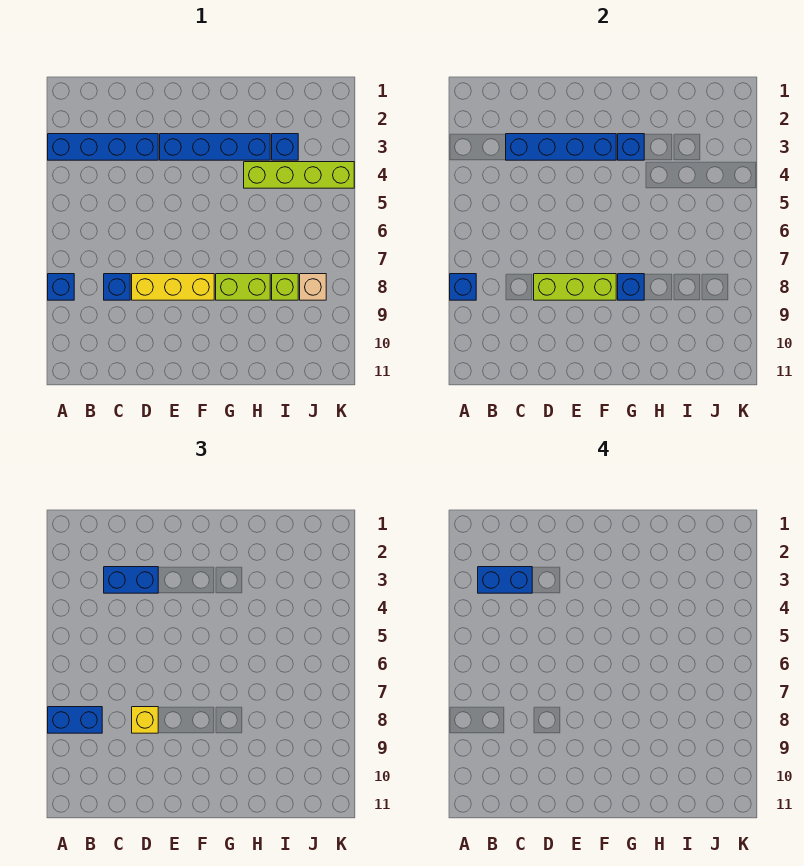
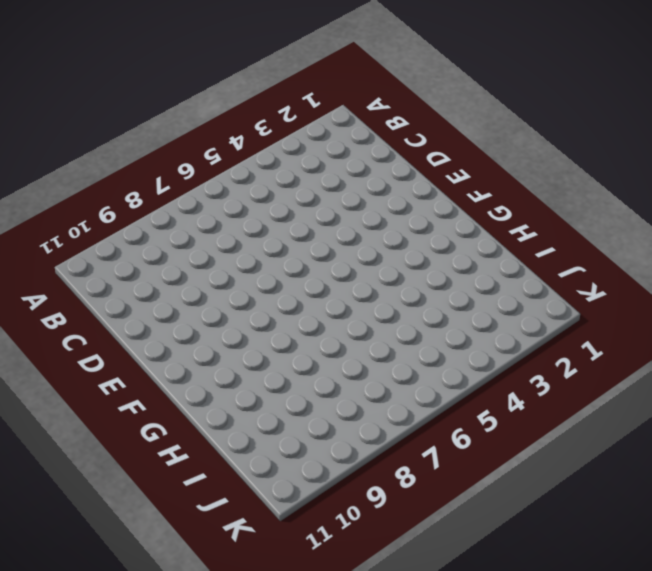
none -> blue brick A3:D3 level 1
none -> blue brick A8 level 1
none -> blue brick C8 level 1

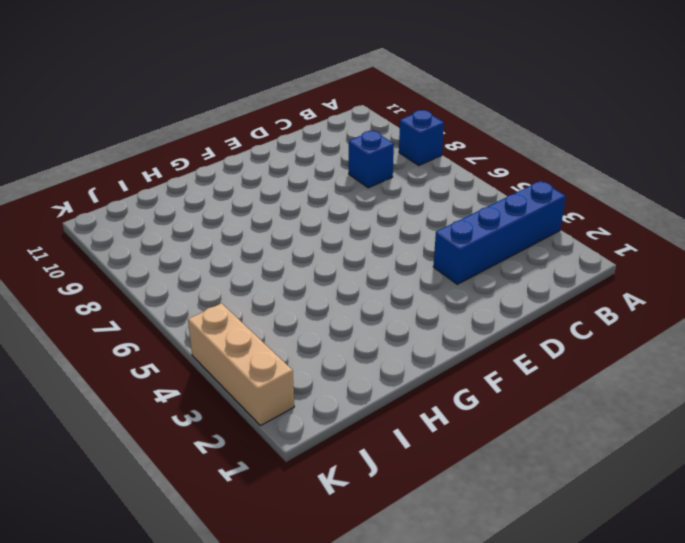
tan brick K2:K4 level 1 -> lime brick H4:K4 level 1
none -> yellow brick D8:F8 level 1
none -> blue brick E3:H3 level 1
none -> lime brick G8:H8 level 1

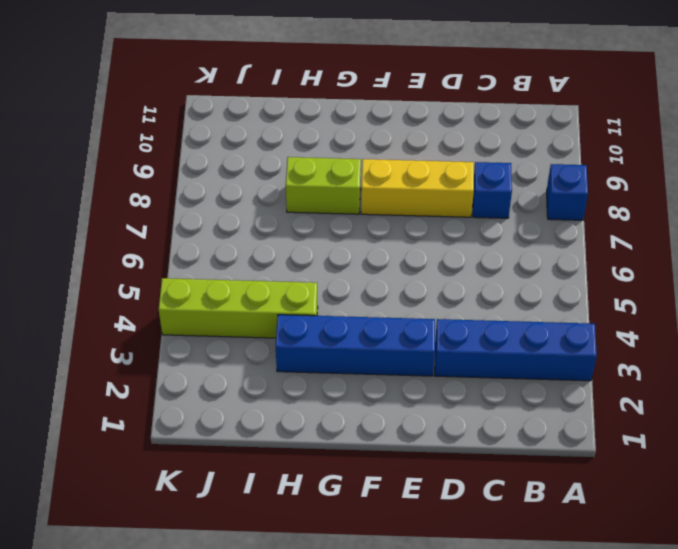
none -> blue brick I3 level 1
none -> lime brick I8 level 1
none -> tan brick J8 level 1

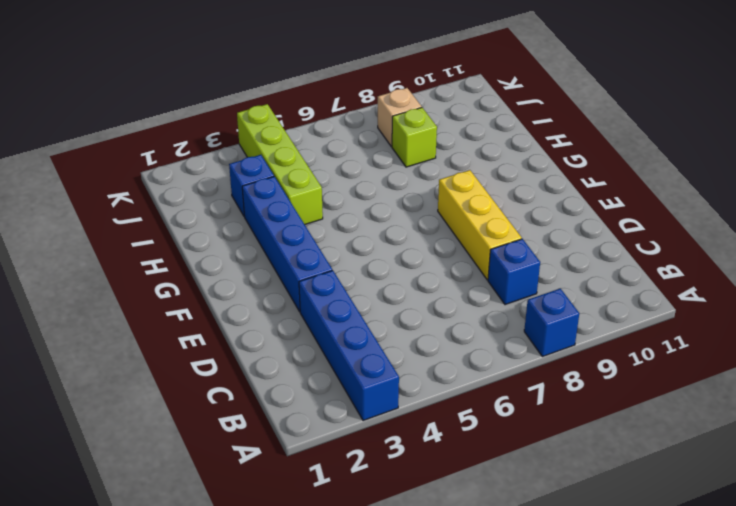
none -> lime brick G8:H8 level 1
none -> blue brick A8 level 2
none -> blue brick C3:F3 level 2

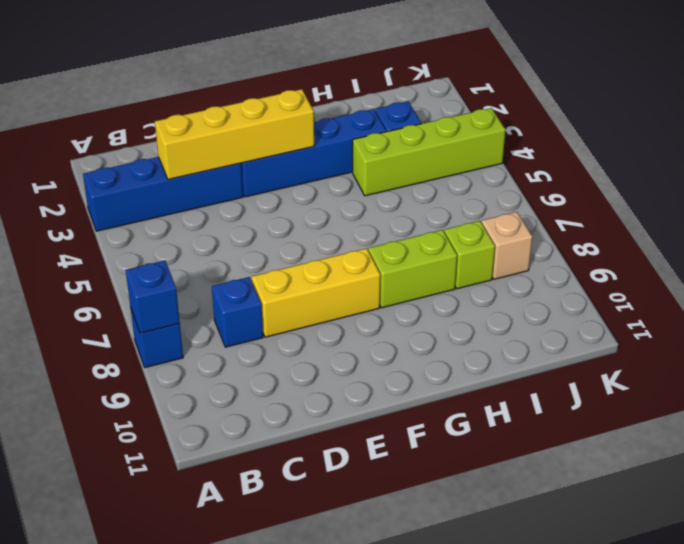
yellow brick C3:F3 level 2 -> blue brick C3:F3 level 2
none -> lime brick D8:F8 level 2
none -> blue brick G3 level 2
none -> blue brick G8 level 2

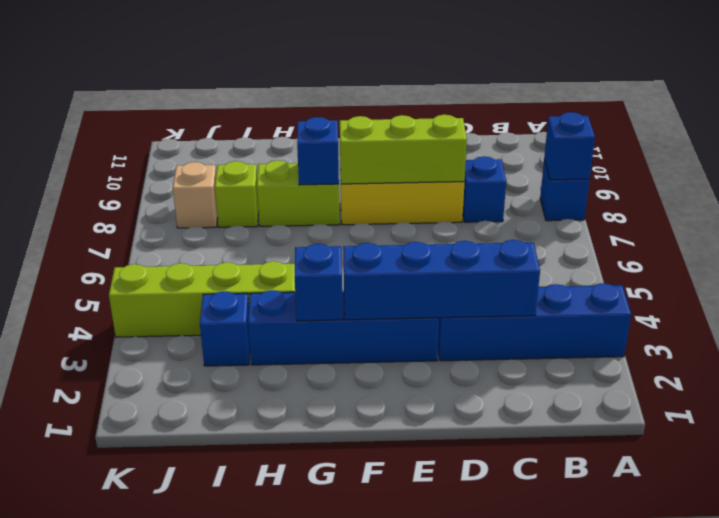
none -> blue brick A8:B8 level 3
none -> blue brick C3:D3 level 3
none -> yellow brick D8 level 3

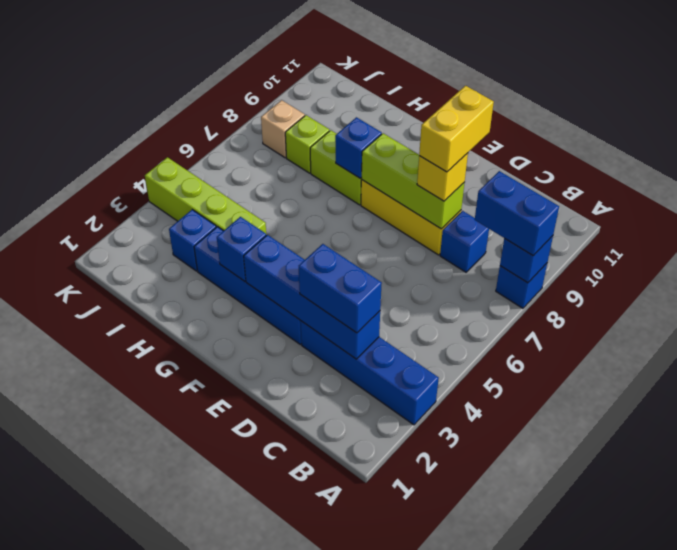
yellow brick D8:D9 level 4 -> none
none -> blue brick B3:C3 level 4

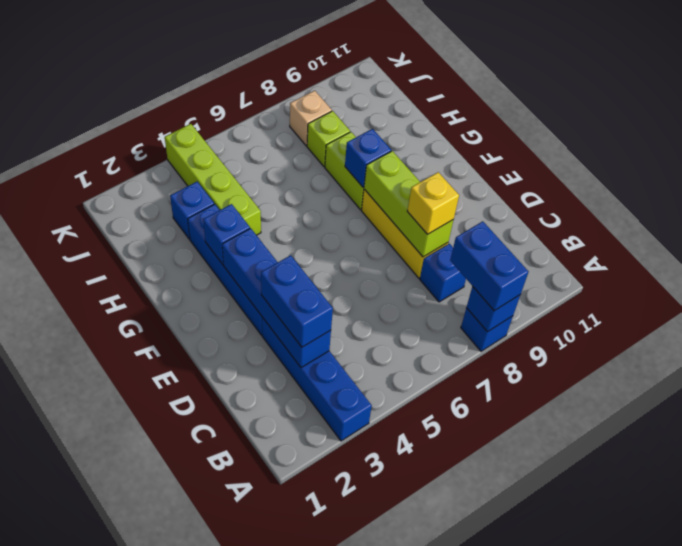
none -> blue brick B3:C3 level 4

